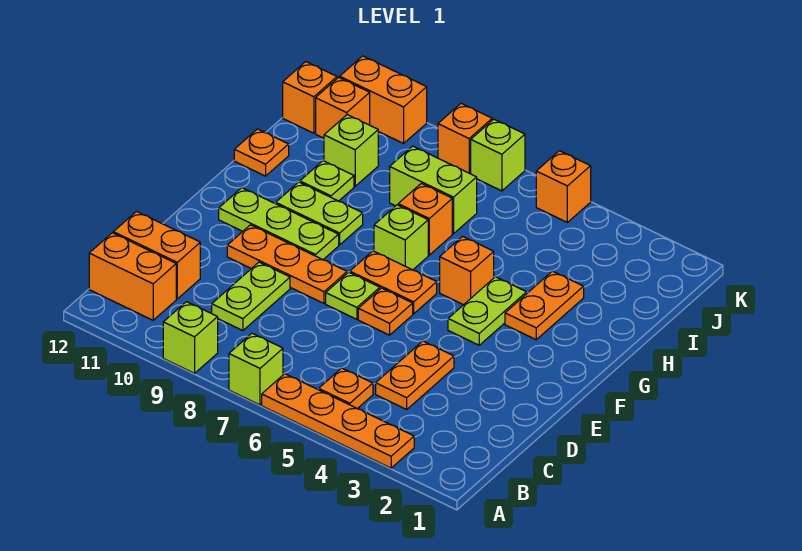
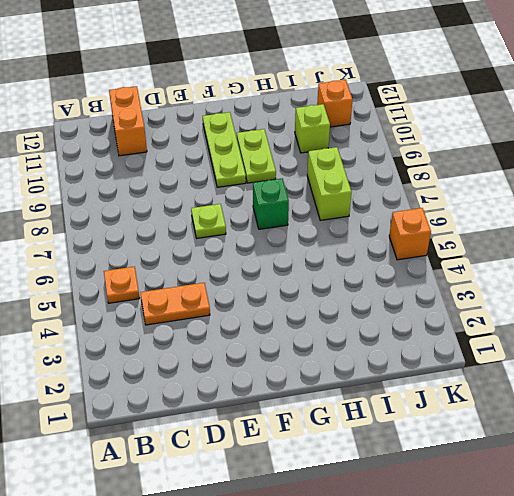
green brick G7 level 1 -> lime brick G7 level 1
none -> orange plate A3:A6 level 1
none -> lime brick A7 level 1
none -> lime brick A9 level 1

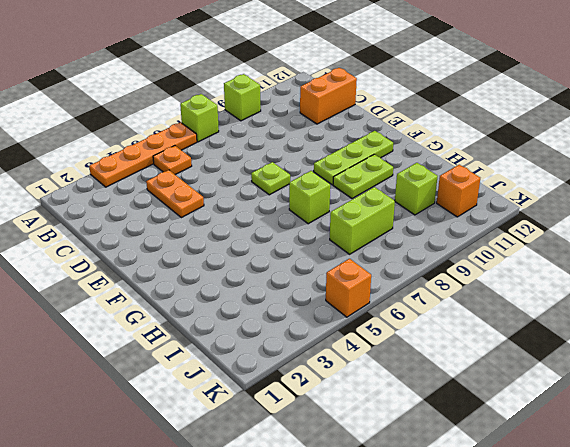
none -> orange brick B11:B12 level 1
none -> lime plate C9:D9 level 1
none -> orange plate E6 level 1

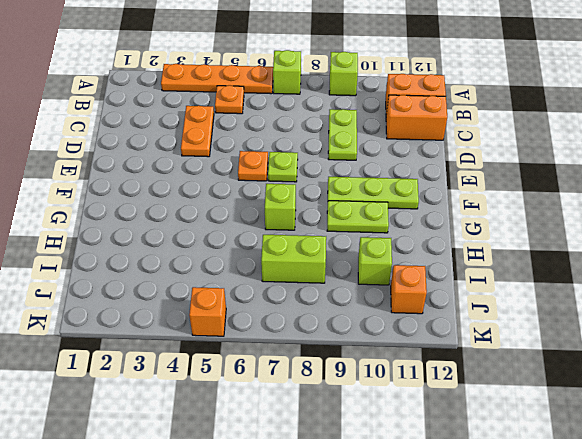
none -> orange plate E8:E10 level 1
none -> lime plate F4:G4 level 1
none -> orange plate F6:F7 level 1

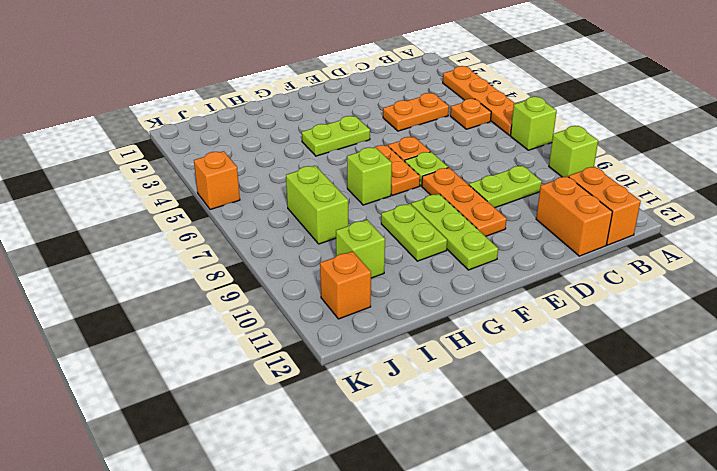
none -> orange plate G3:H3 level 1
none -> orange brick G5 level 1
none -> orange brick H7 level 1

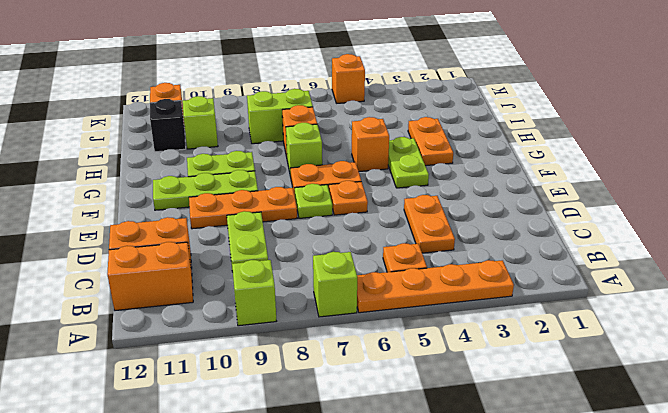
black brick I11 level 1 -> none
none -> lime plate H10 level 1
none -> orange plate H12 level 1
none -> orange brick J12 level 1

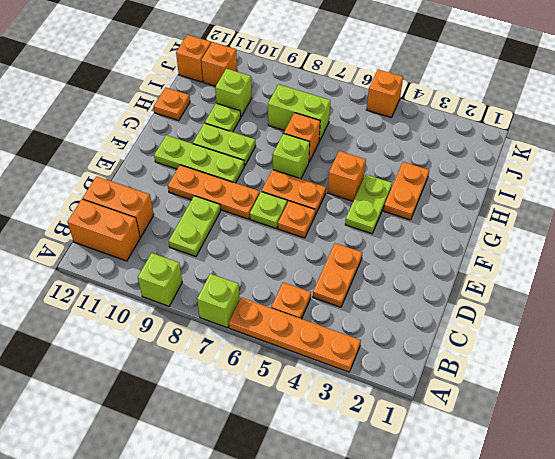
none -> lime brick K7 level 1
none -> orange brick K8 level 1
none -> orange brick K10:K11 level 1

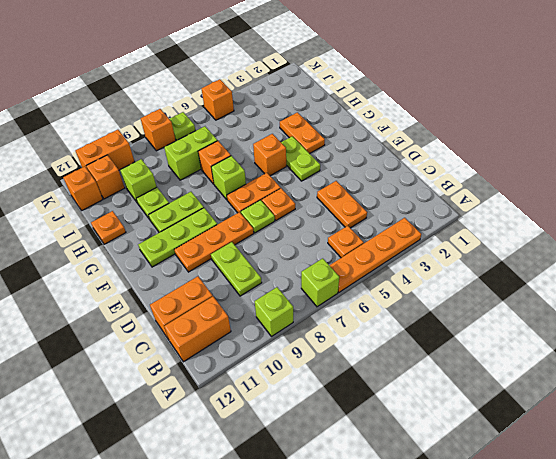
lime plate K7 level 1 -> lime brick K7 level 1

